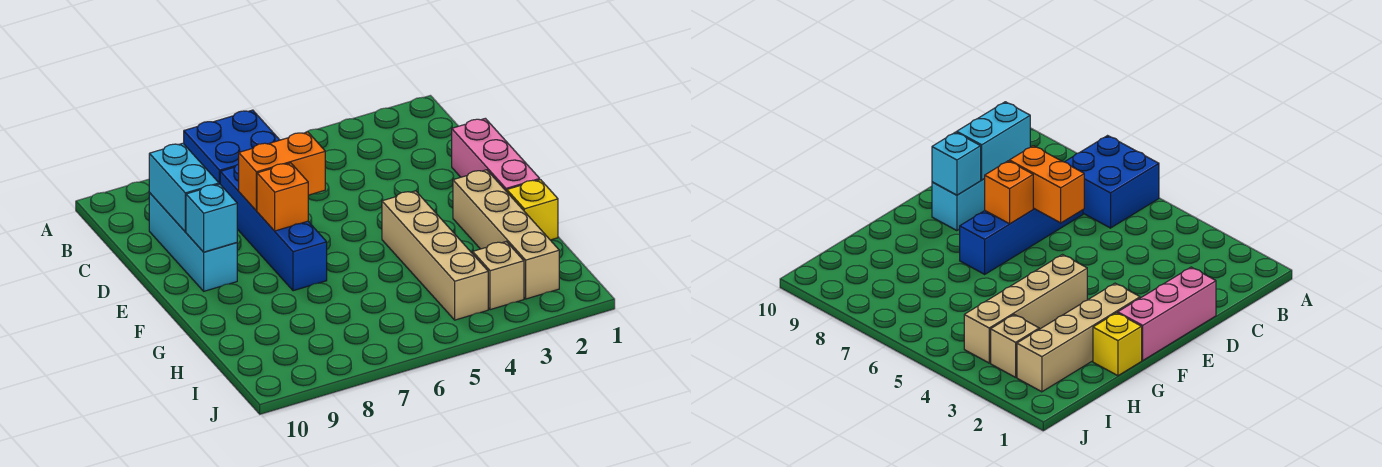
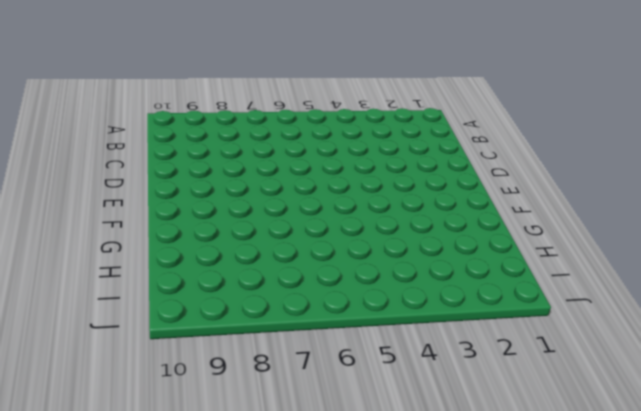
none -> blue brick A6:B7 level 1
none -> blue brick C7:F7 level 1
none -> cyan brick C9:E9 level 1

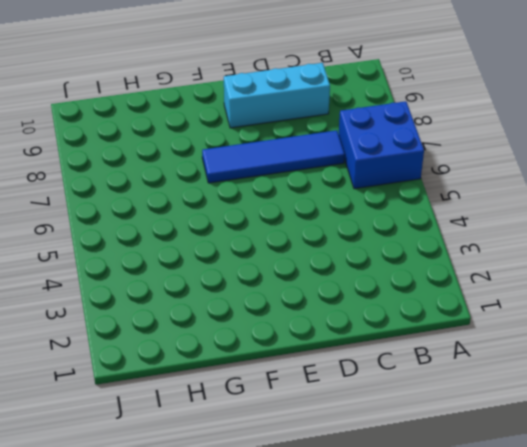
blue tile C7:F7 level 1 -> blue brick C7:F7 level 1
none -> pink brick D1:F1 level 1
none -> tan brick F2:I2 level 1
none -> tan brick F4:I4 level 1

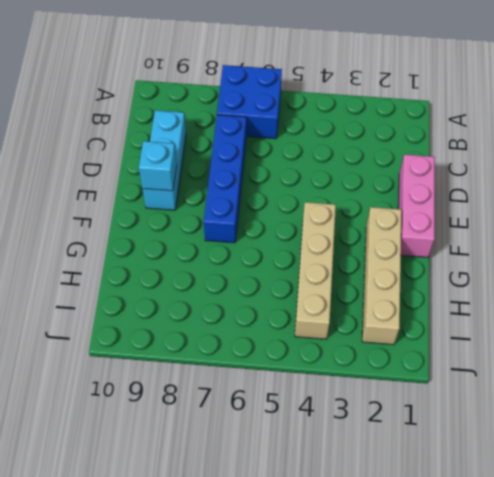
none -> yellow brick G1 level 1
none -> tan brick I3 level 1
none -> cyan brick C9:D9 level 2

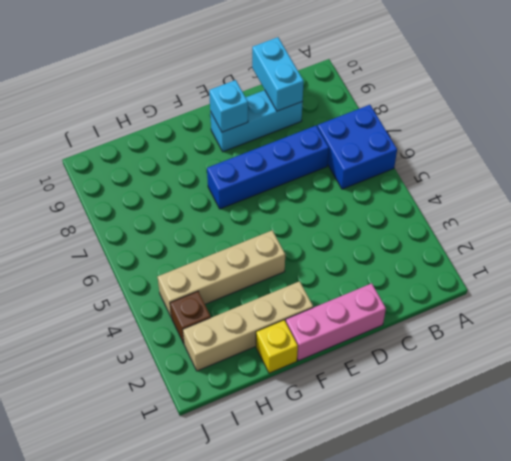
cyan brick C9:C10 level 2 -> cyan brick C9:D9 level 2
brown brick I3 level 1 -> tan brick I3 level 1
none -> orange brick D6:D7 level 2
none -> orange brick E7 level 2

